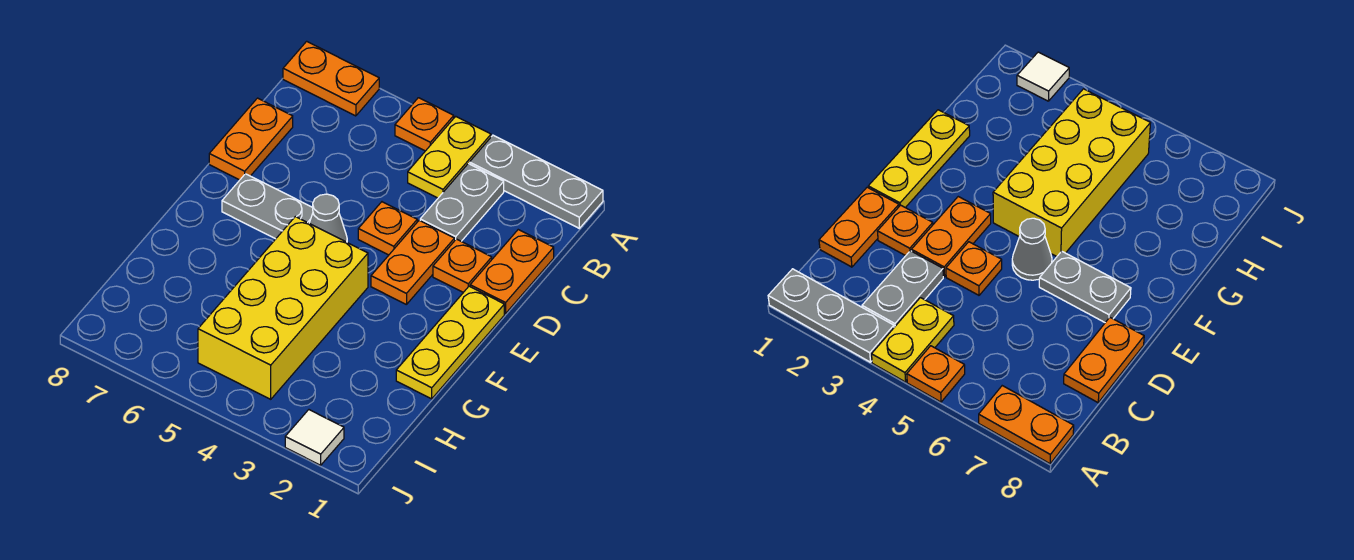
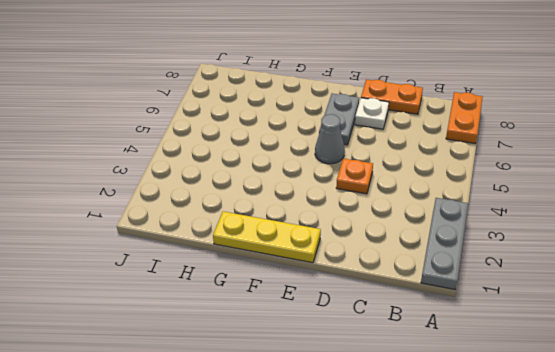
white plate D7 level 1 -> none
none -> yellow plate A4:B4 level 1
none -> orange plate A5 level 1
none -> grey plate B3:C3 level 1

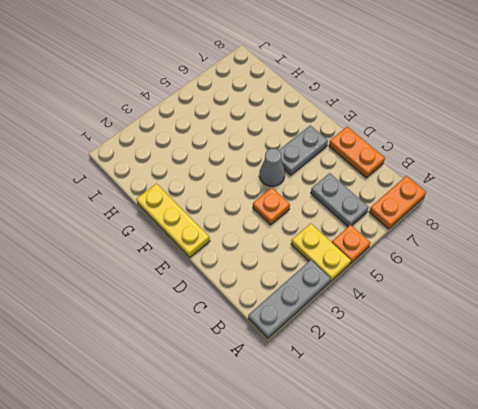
grey plate B6:C6 level 1 -> grey plate B3:C3 level 1
none -> orange plate C1:D1 level 1
none -> orange plate D2 level 1
none -> orange plate D3:E3 level 1

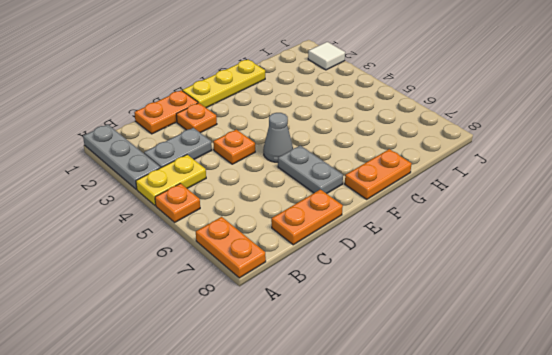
orange plate F8:G8 level 1 -> orange plate D3:E3 level 1
none -> yellow brick F4:I5 level 1

